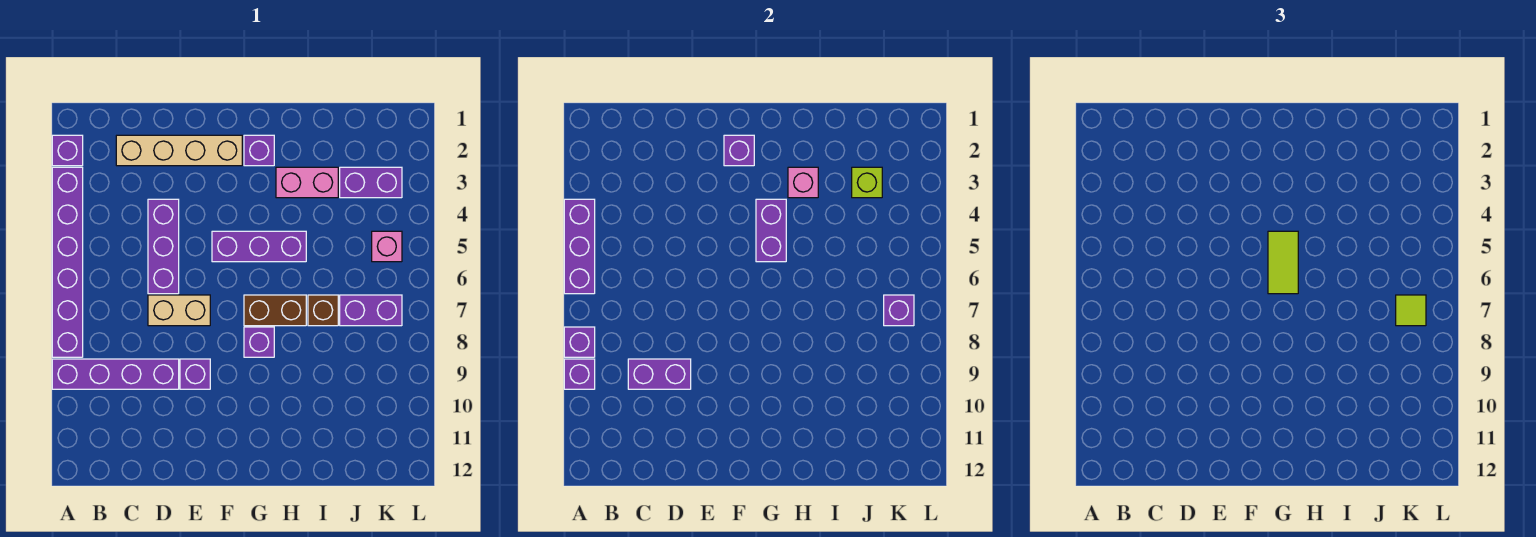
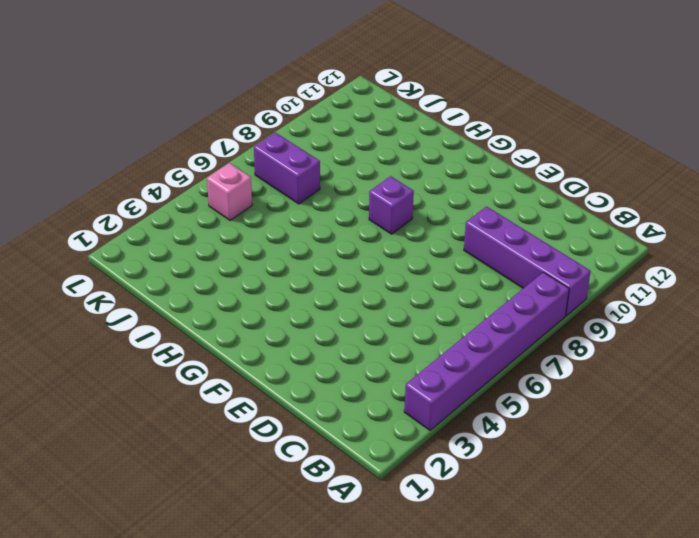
none -> purple brick A2 level 1
none -> tan brick C2:F2 level 1
none -> purple brick D4:D6 level 1

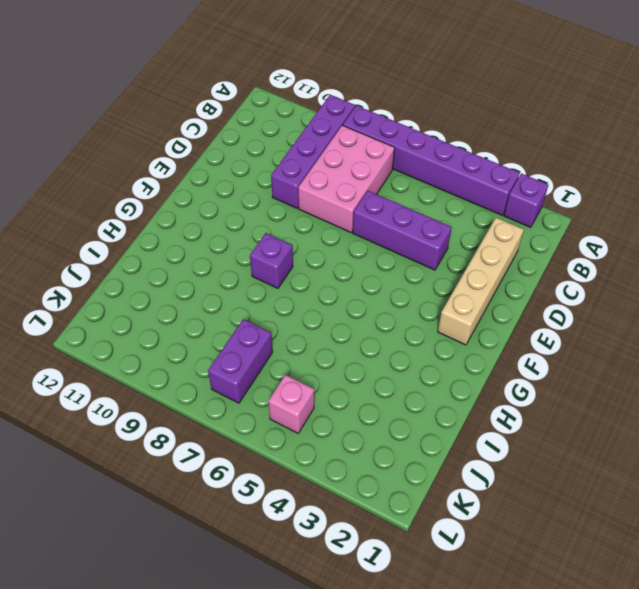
pink brick B7:D8 level 1 -> tan brick D7:E7 level 1
none -> purple brick E9 level 1
none -> purple brick F5:H5 level 1
none -> purple brick G2 level 1

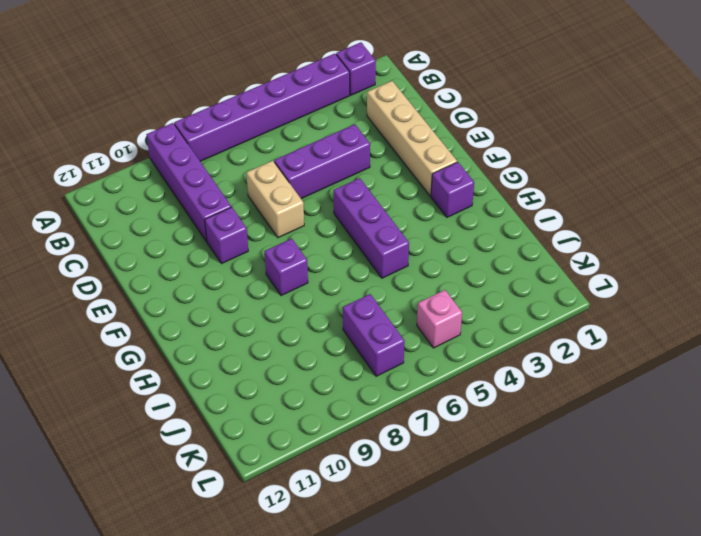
none -> brown brick G7:H7 level 1
none -> pink brick H3:I3 level 1
none -> brown brick I7 level 1

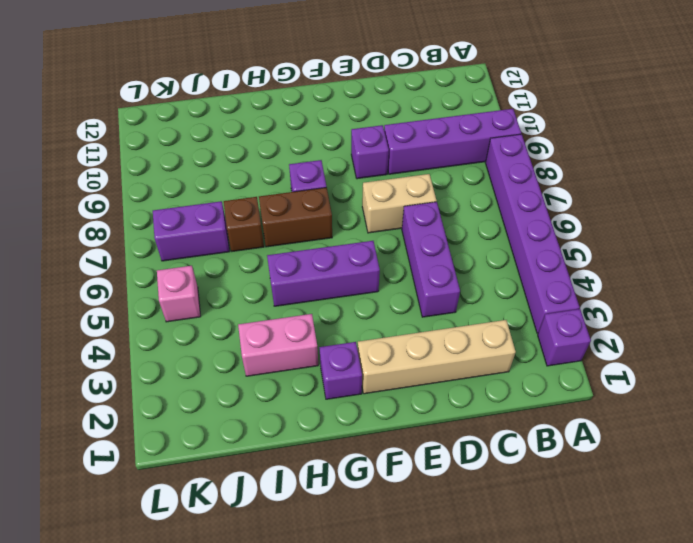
none -> purple brick J3:K3 level 1
none -> purple brick A4:A6 level 2
none -> purple brick A8 level 2

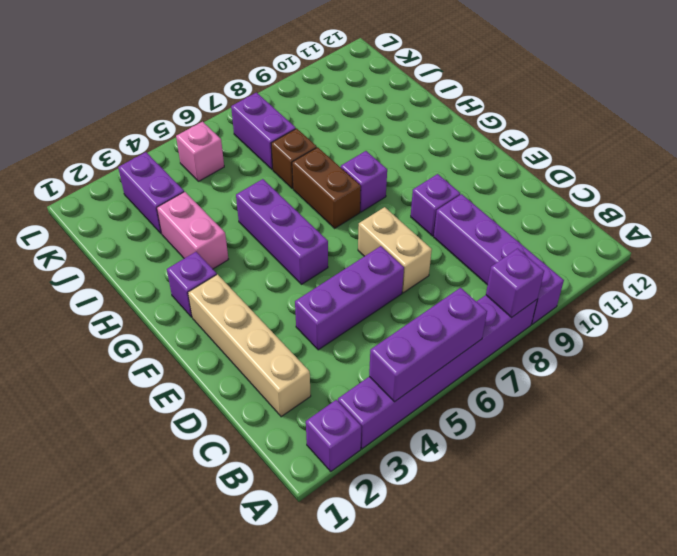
none -> purple brick A9 level 2
none -> purple brick C9:D9 level 2
none -> purple brick F2 level 2

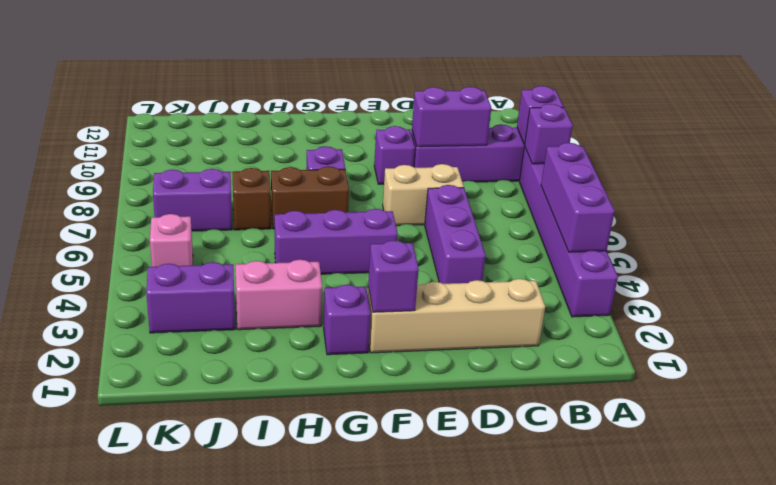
none -> purple brick A2 level 1
none -> purple brick G4:G5 level 2
none -> pink brick H3 level 2

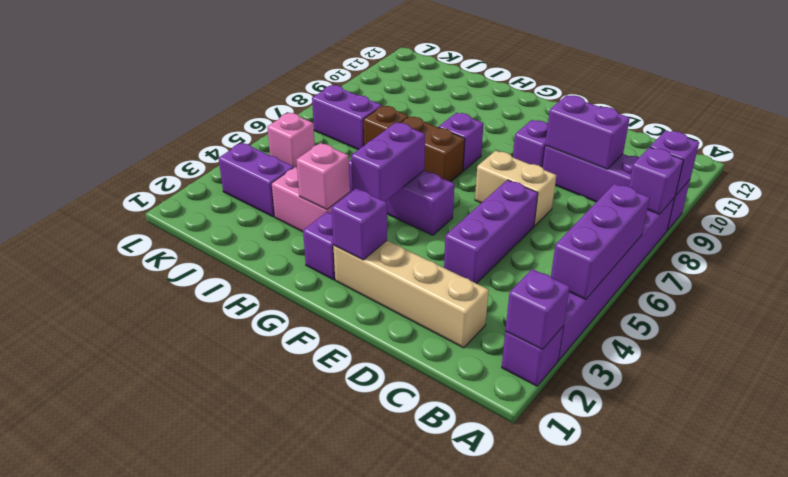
purple brick A2 level 2 -> purple brick K7 level 2
none -> lime brick J3 level 2
none -> lime tile G5:G6 level 3
none -> lime tile K7 level 3

